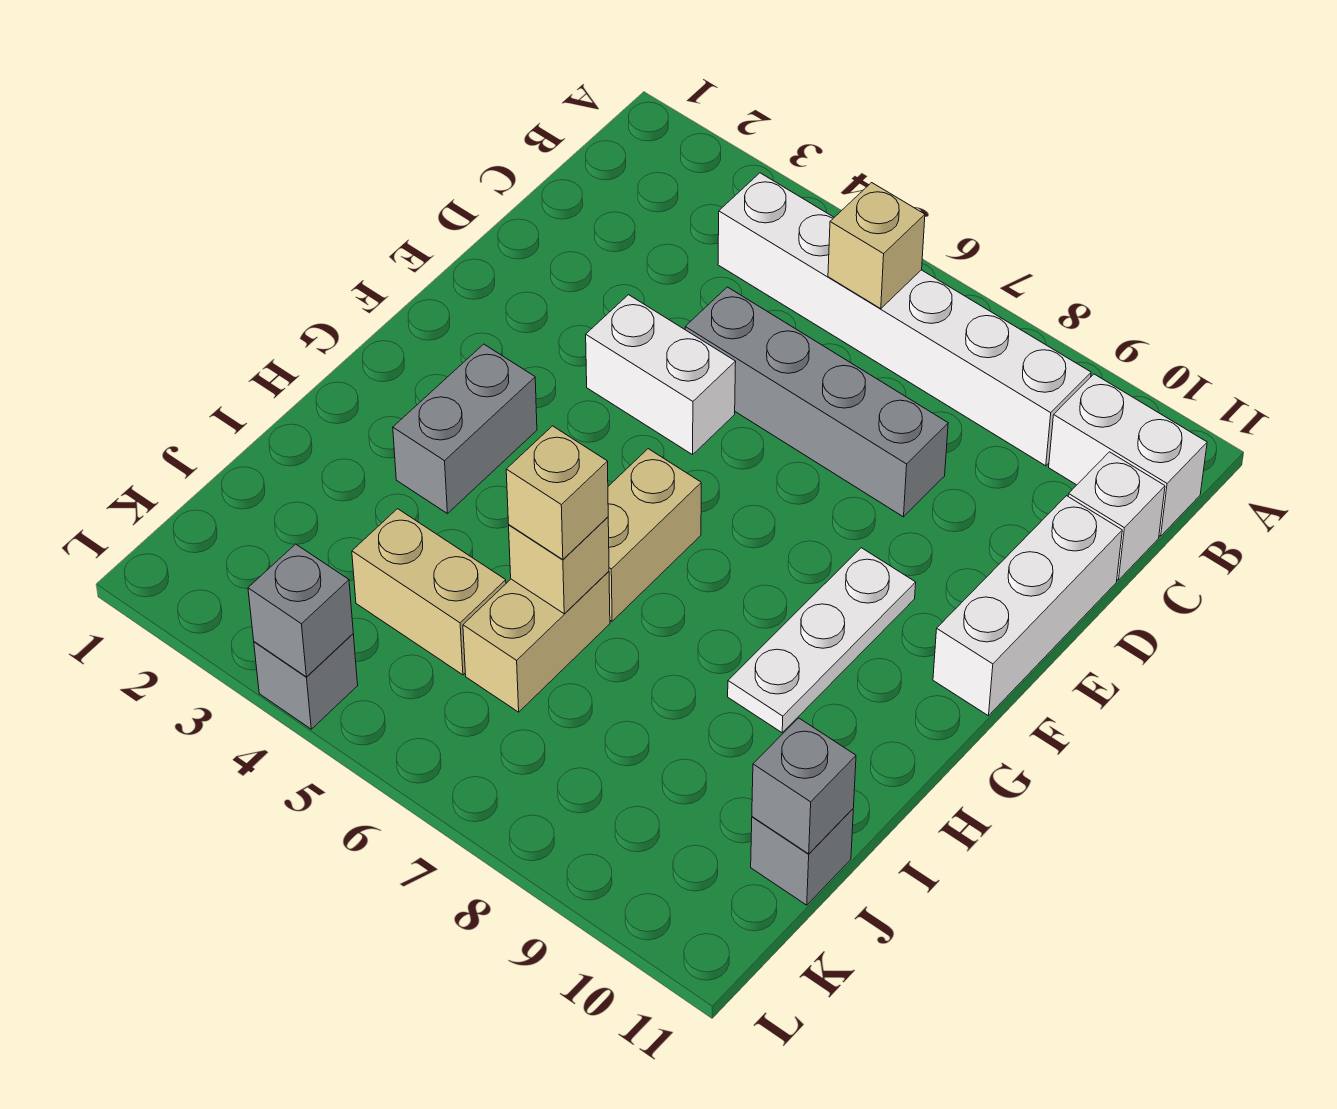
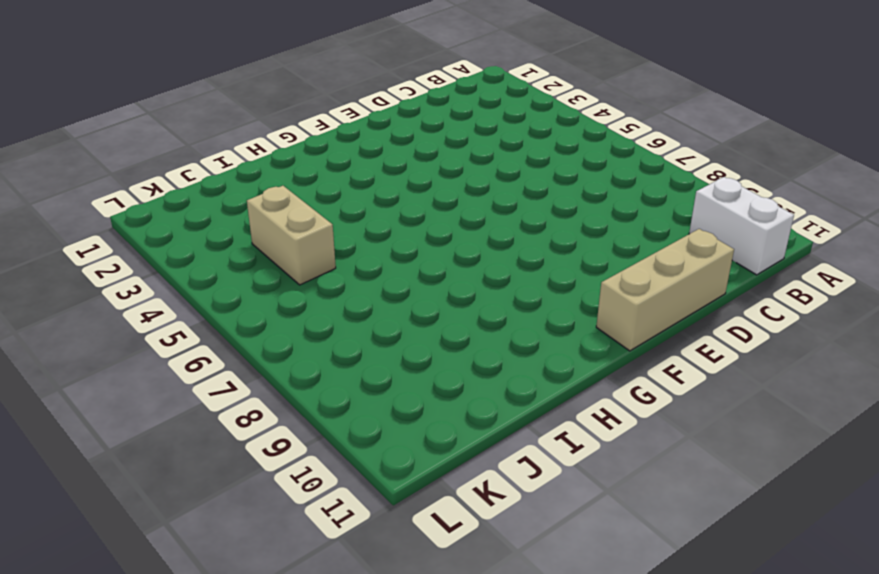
tan brick D11:F11 level 1 -> white brick D11:F11 level 1
none -> white brick B4:B9 level 1
none -> white brick C11 level 1
none -> grey brick D5:D8 level 1

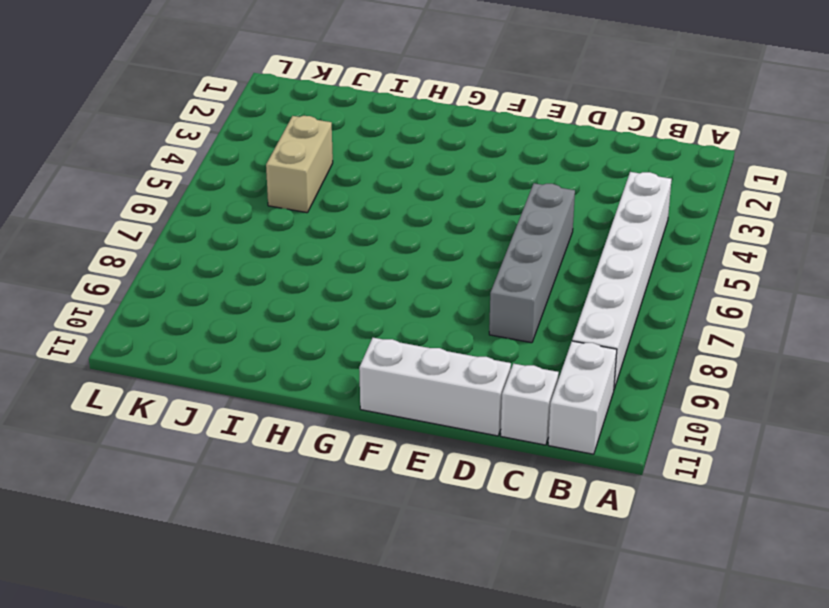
none -> white brick E4:E5 level 1
none -> white plate F9:H9 level 1
none -> grey brick G3:H3 level 1

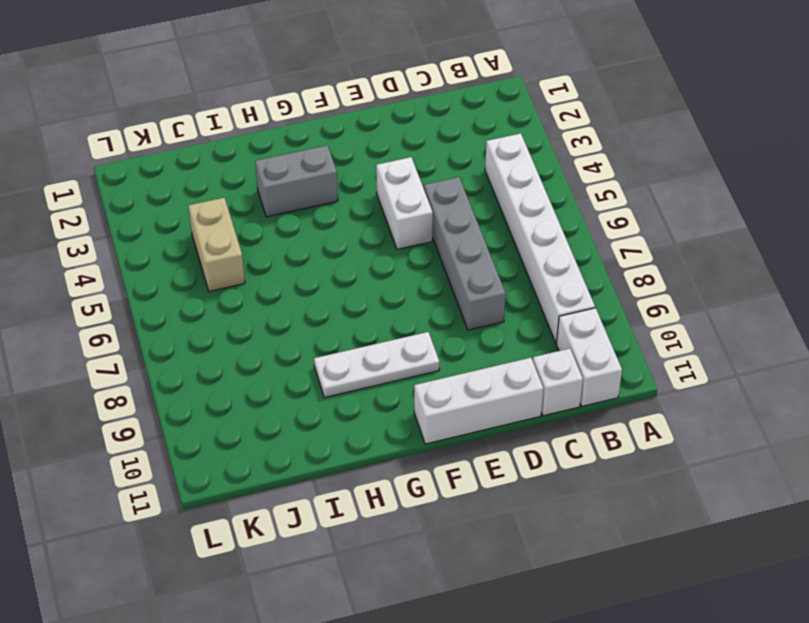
none -> tan brick G6:H6 level 1
none -> tan brick I6:J6 level 1
none -> grey brick J11 level 1

